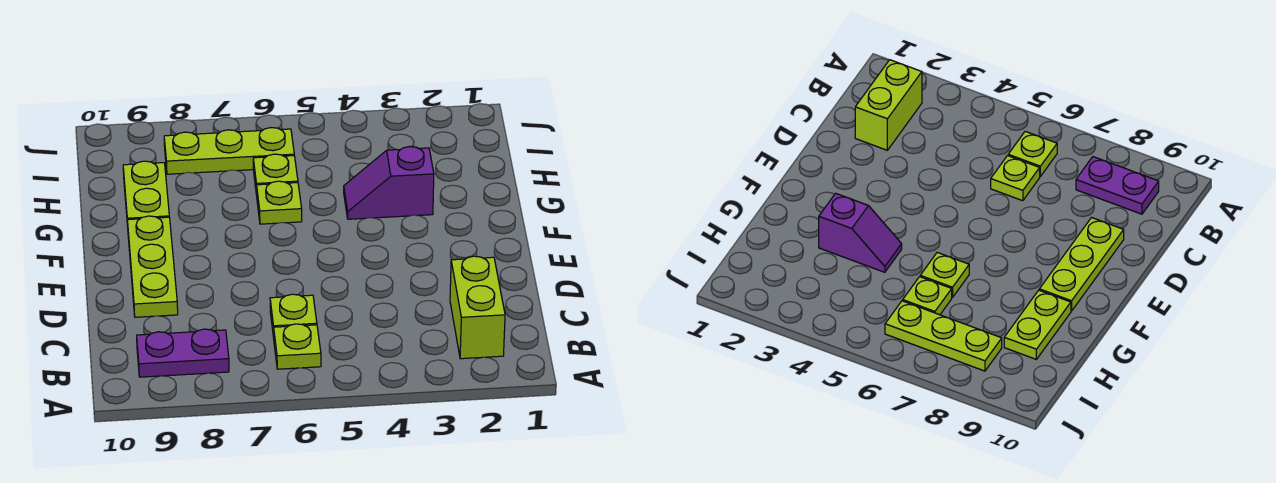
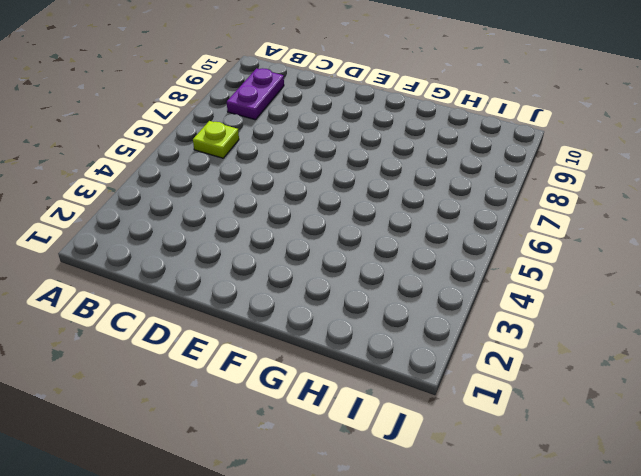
none -> lime brick B2:C2 level 1
none -> lime plate C6 level 1

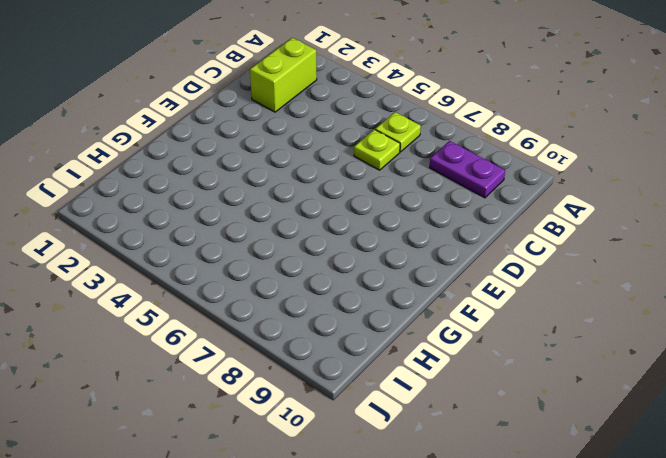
none -> lime plate D9:F9 level 1
none -> purple slope G3:G4 level 1 top 3

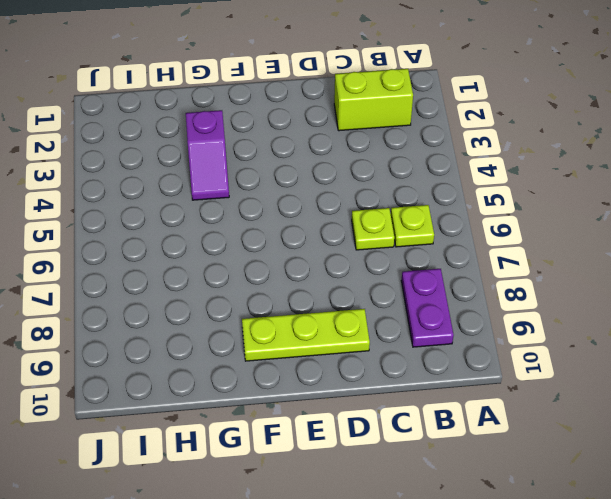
none -> lime plate G6 level 1
none -> lime plate G9:H9 level 1

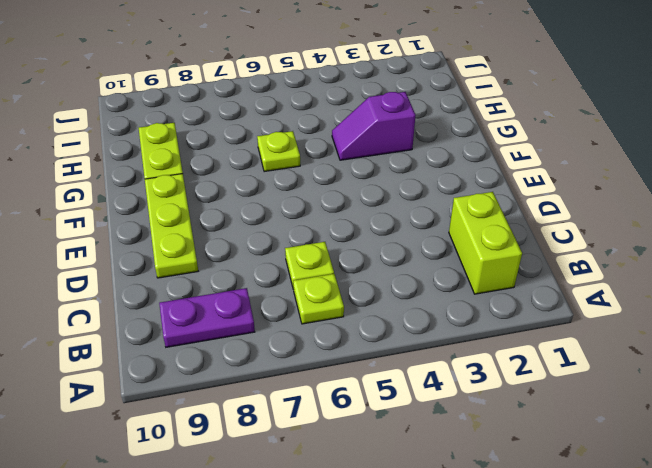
none -> lime plate H6 level 1
none -> lime plate I6:I8 level 1

